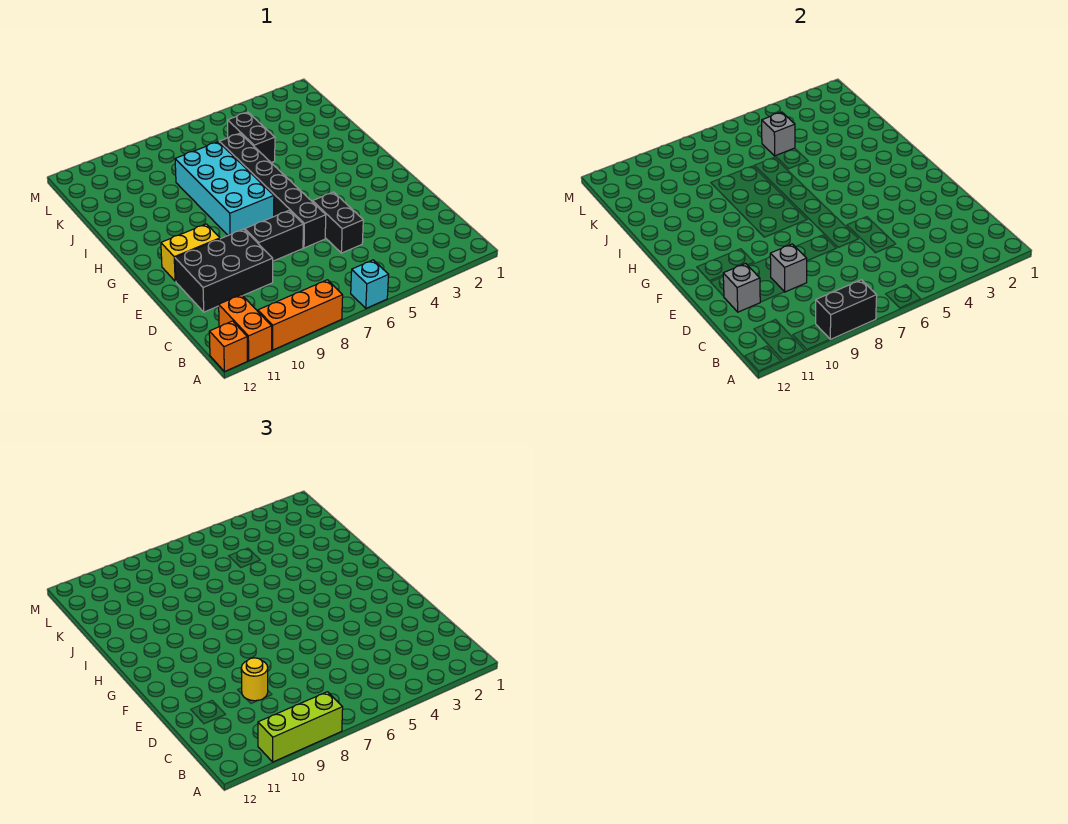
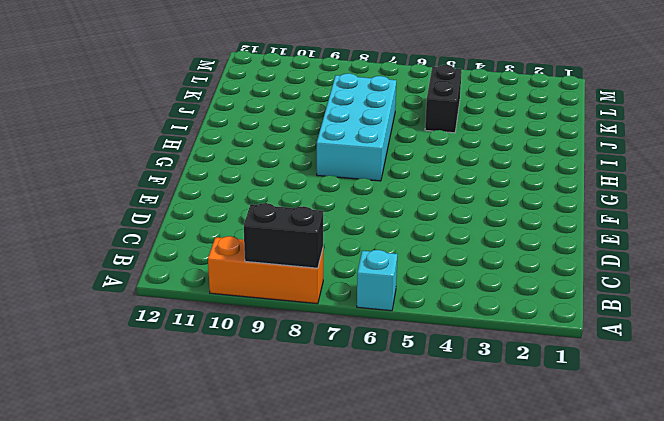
none -> orange brick A11:B11 level 1
none -> orange brick A12 level 1
none -> black brick D5:E5 level 1

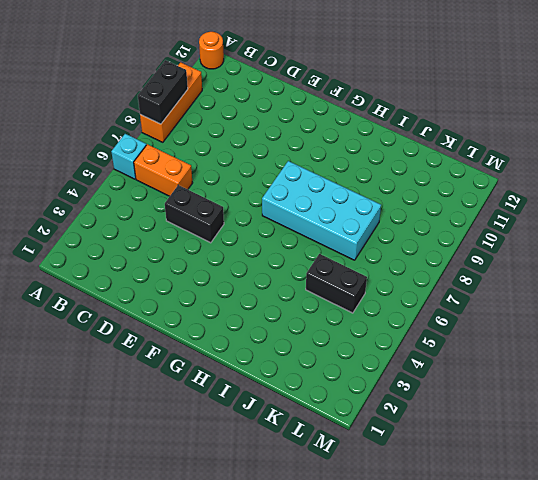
orange round brick A12 level 1 -> orange brick A12 level 1
orange brick B6:C6 level 1 -> orange brick A11:B11 level 1
none -> black brick D9:E11 level 1
none -> black brick E6:J6 level 1
none -> black brick E7:E8 level 1

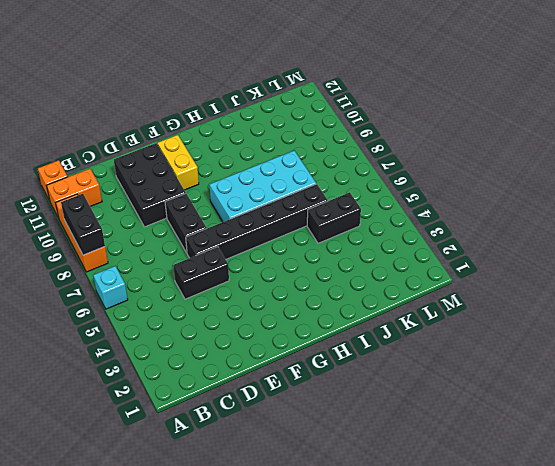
none -> grey brick D9 level 2
none -> grey brick D11 level 2
none -> grey brick K5 level 2

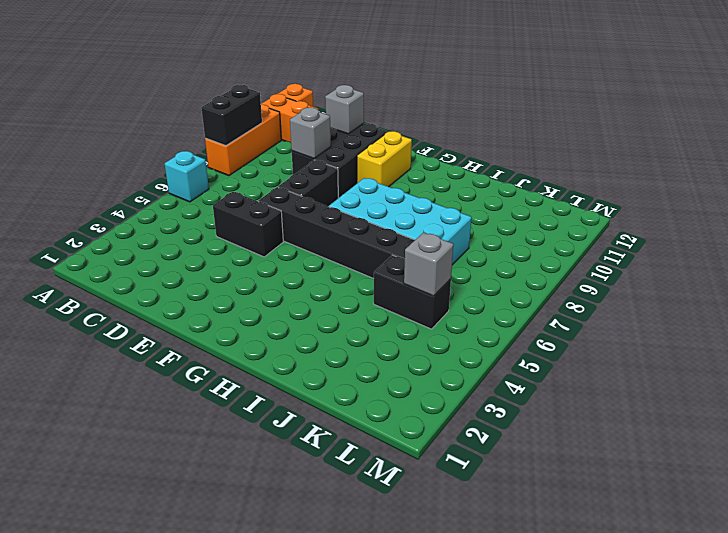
none -> lime brick A8:A10 level 3
none -> yellow round brick D9 level 3

